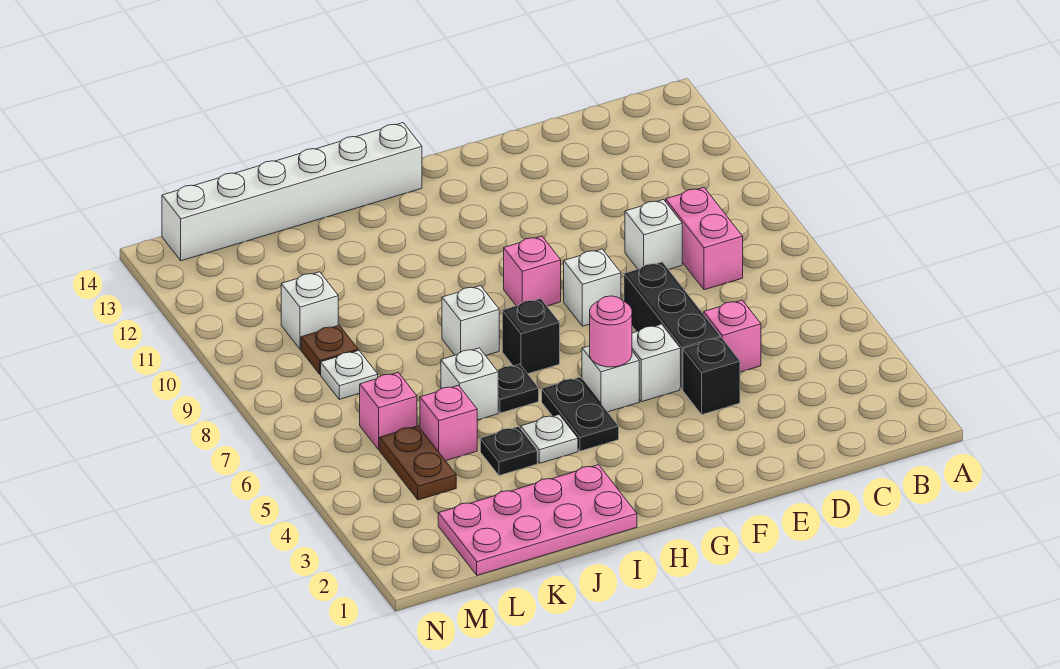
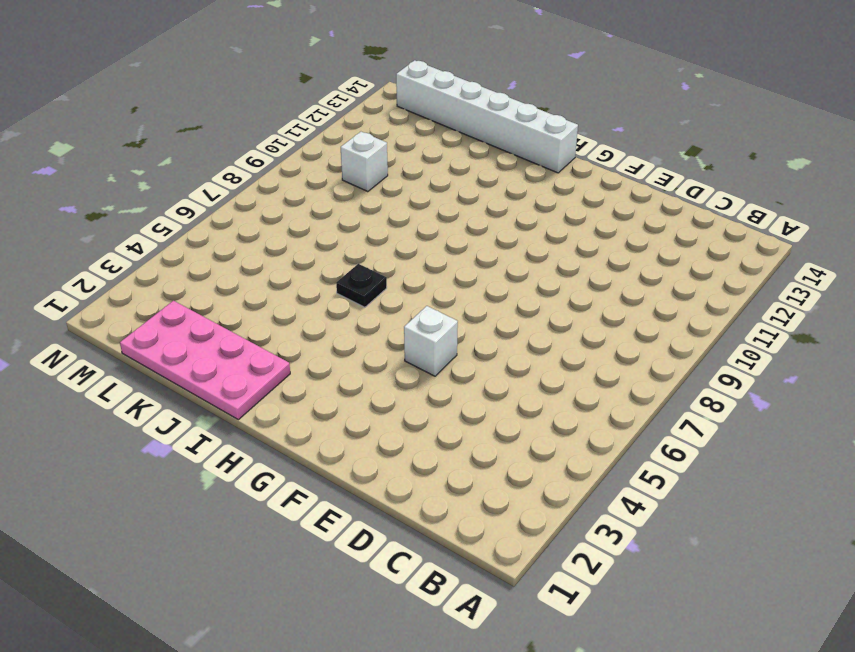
none -> pink brick C8:C9 level 1
none -> pink brick D5 level 1
none -> white brick D9 level 1

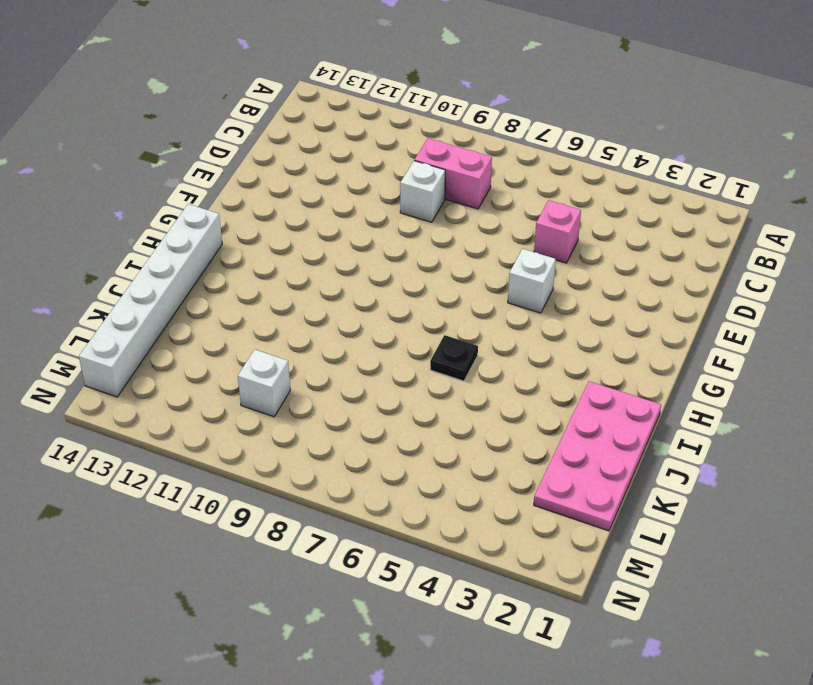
none -> black brick E4 level 1
none -> black brick E5:E7 level 1
none -> white brick F8 level 1

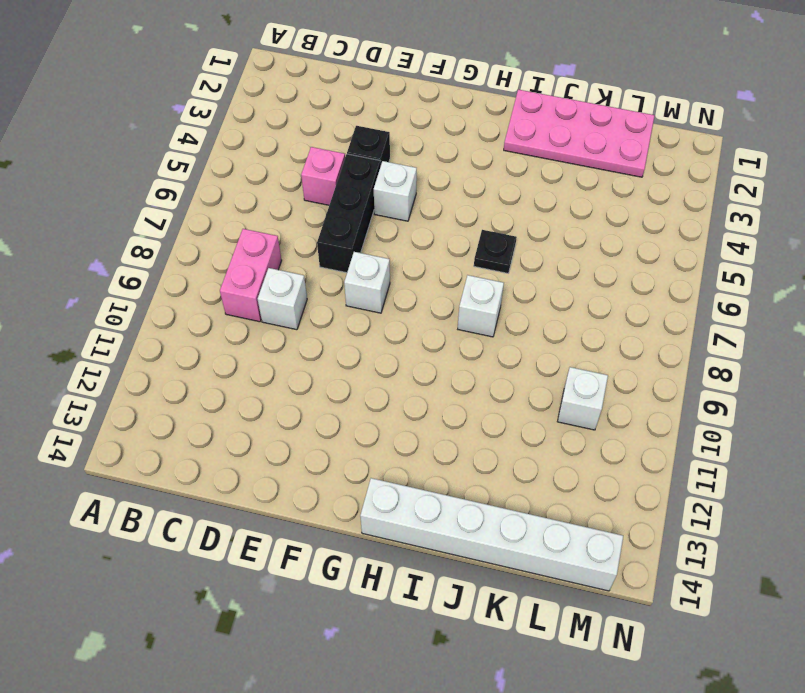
none -> white brick G5 level 1
none -> pink brick G9 level 1
none -> black plate H4:H5 level 1

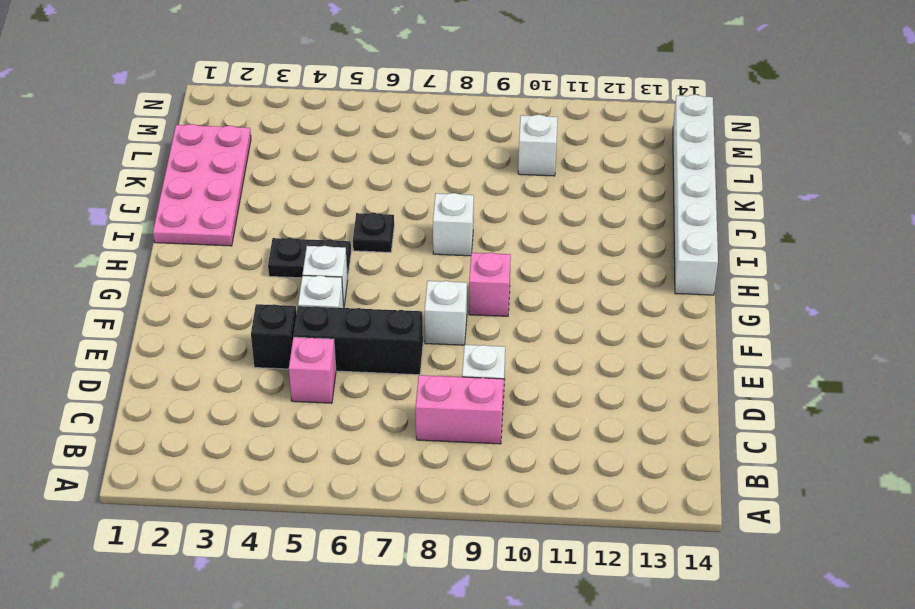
none -> black brick H7 level 1
none -> white plate I4 level 1
none -> black plate J4 level 1

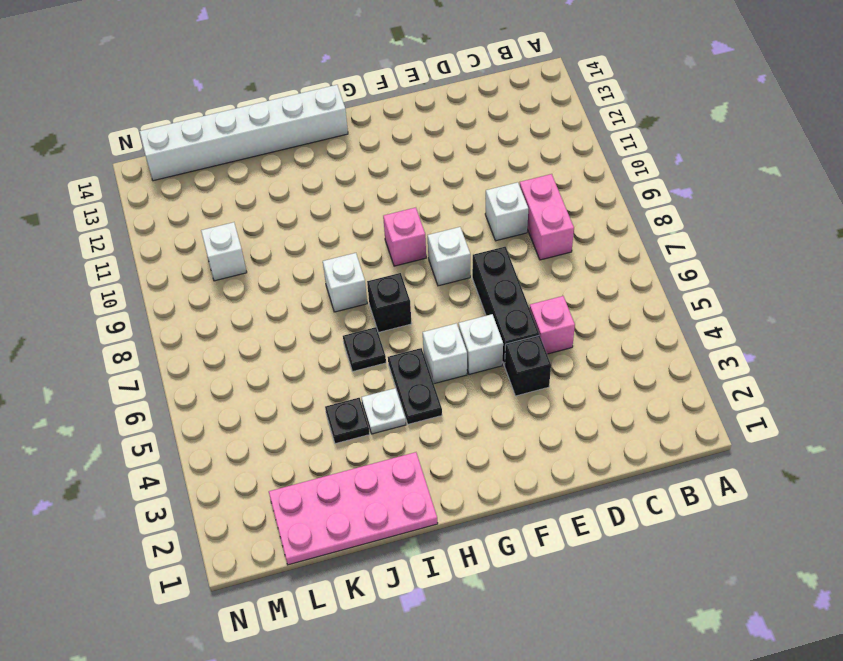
none -> white brick J6 level 1
none -> pink brick K5 level 1
none -> brown plate L4:L5 level 1

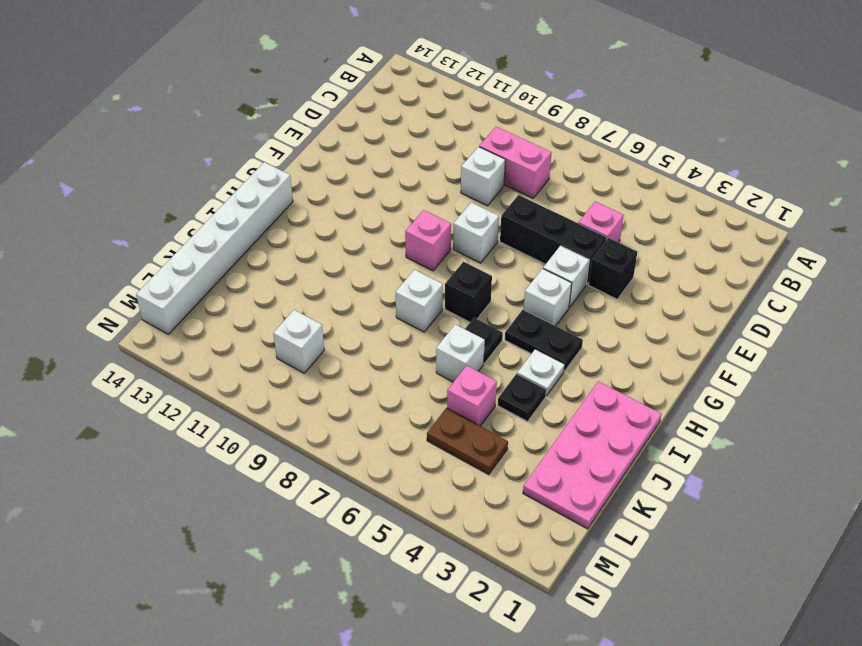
none -> pink brick L6 level 1
none -> white plate L8 level 1
none -> brown plate L9 level 1

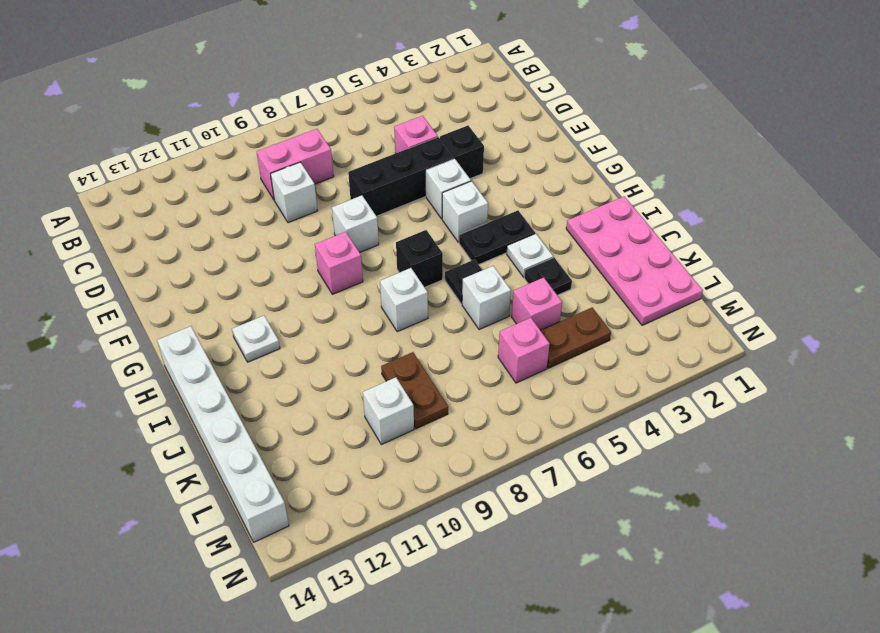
white plate H12 level 1 -> white plate L8 level 1
brown plate K9:L9 level 1 -> brown plate L9 level 1
none -> pink round brick G5 level 2

